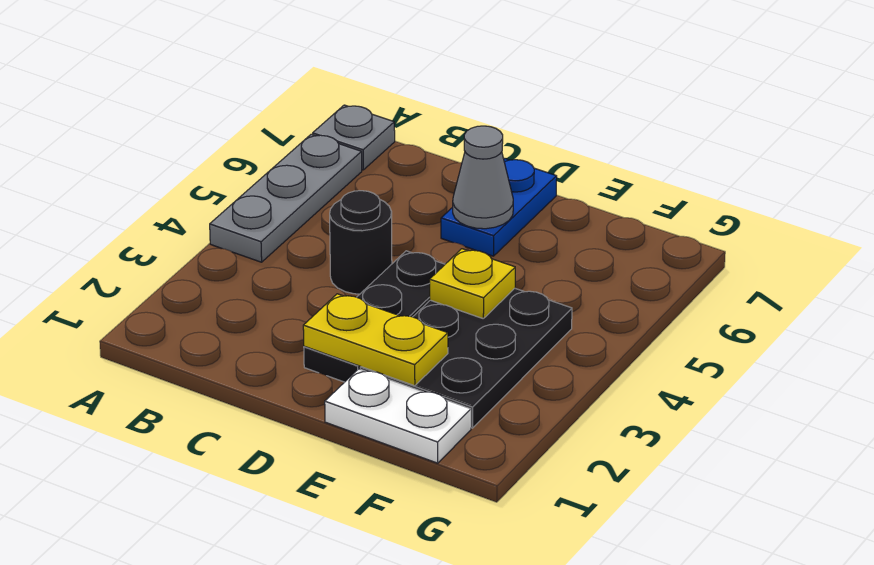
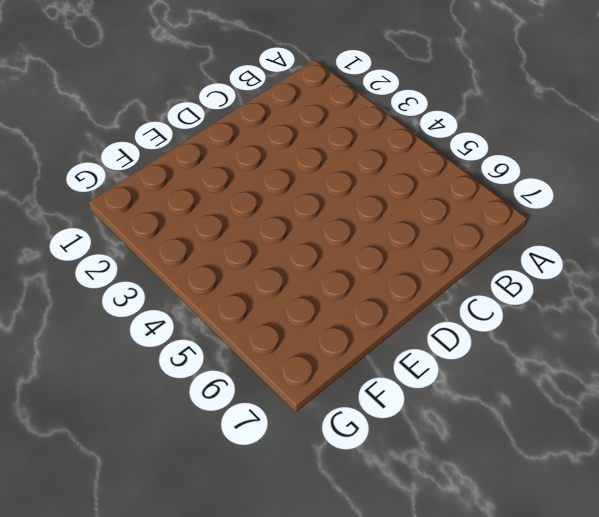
none -> grey plate A4:A6 level 1
none -> grey plate A7 level 1

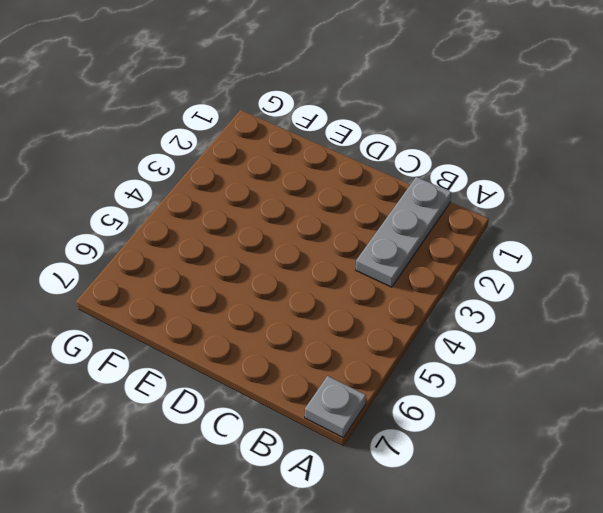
grey plate B1:B3 level 1 -> grey plate A4:A6 level 1
none -> black round brick C4 level 1
none -> black plate D2:D4 level 1

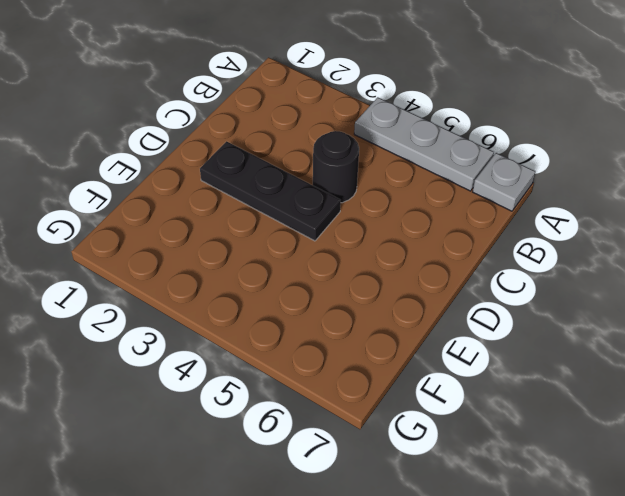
none -> blue plate D6:D7 level 1
none -> white plate E1:F1 level 1

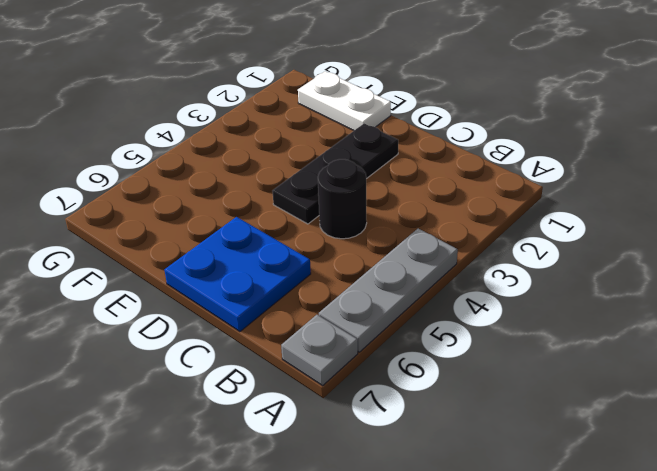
blue plate C6:D7 level 1 -> blue plate D6:D7 level 1
none -> black plate E2:F4 level 1
none -> yellow plate D2:E2 level 2

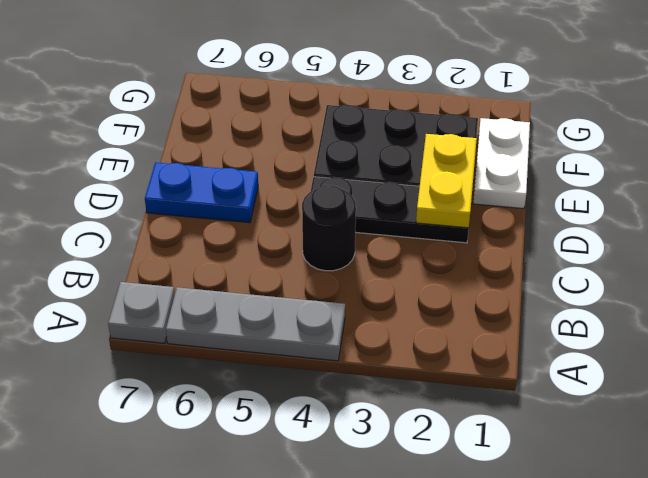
none -> grey cone D6 level 2
none -> yellow plate E4 level 2

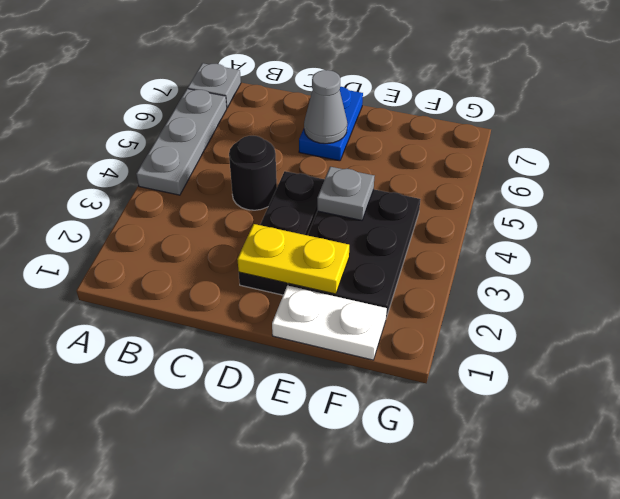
grey plate E4 level 2 -> yellow plate E4 level 2

